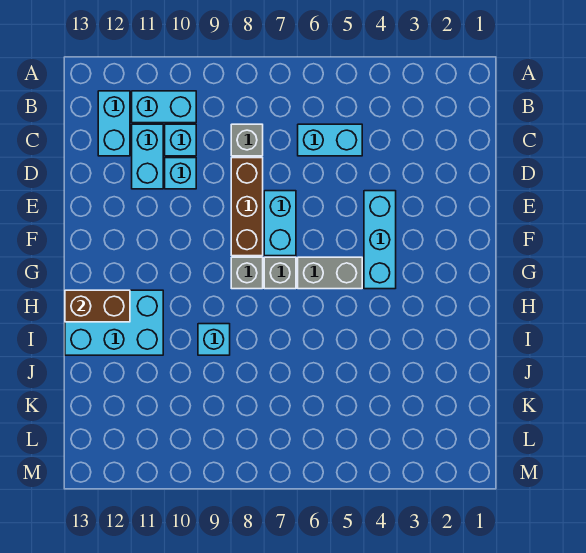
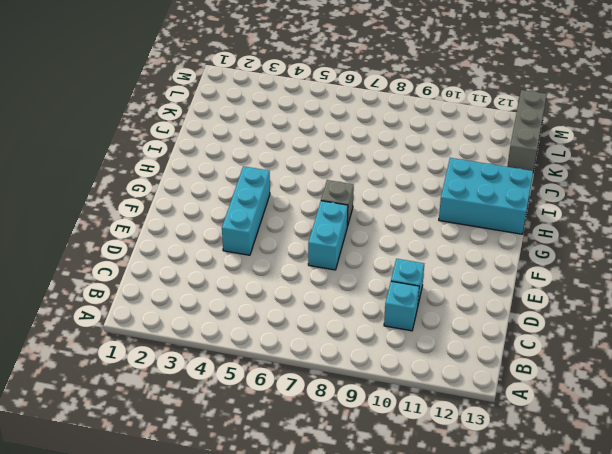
grey brick K13:M13 level 1 -> none
none -> cyan brick B10:B11 level 1
none -> cyan brick B12:C12 level 1
none -> cyan brick C5:C6 level 1

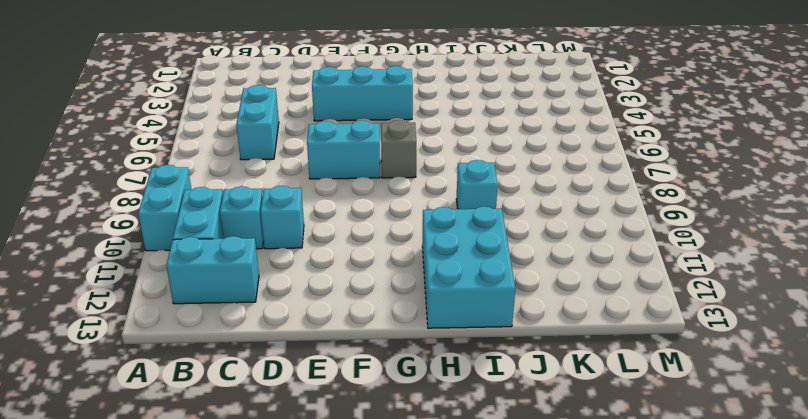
cyan brick A9:A10 level 1 -> cyan brick C11:D11 level 1
none -> grey brick C8 level 1
none -> brown brick D8:F8 level 1
none -> grey brick G5:G6 level 1

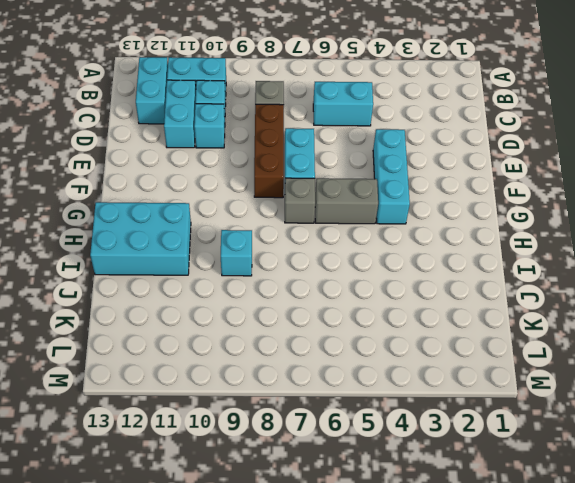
none -> grey brick G8 level 1
none -> brown brick H12:H13 level 2

